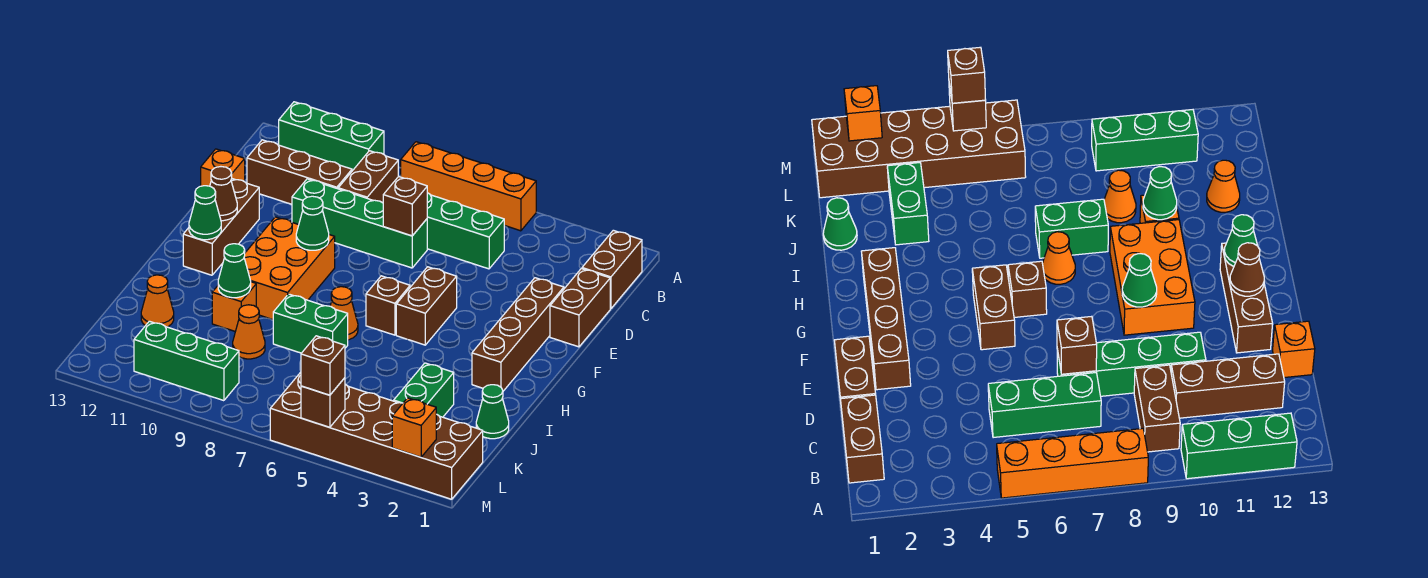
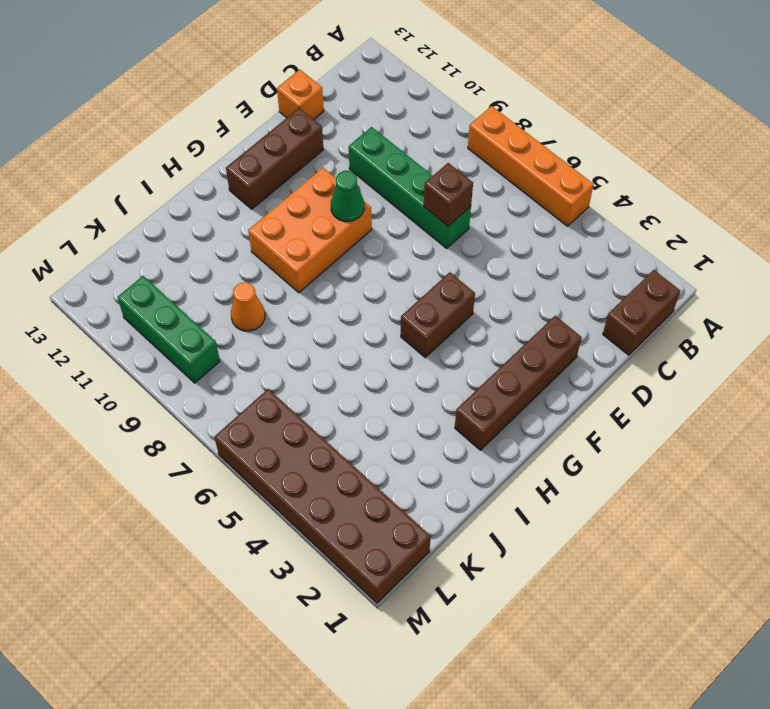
none -> green brick A10:A12 level 1
none -> brown brick B9:C9 level 1
none -> green brick C5:C7 level 1
none -> brown brick C10:C12 level 1

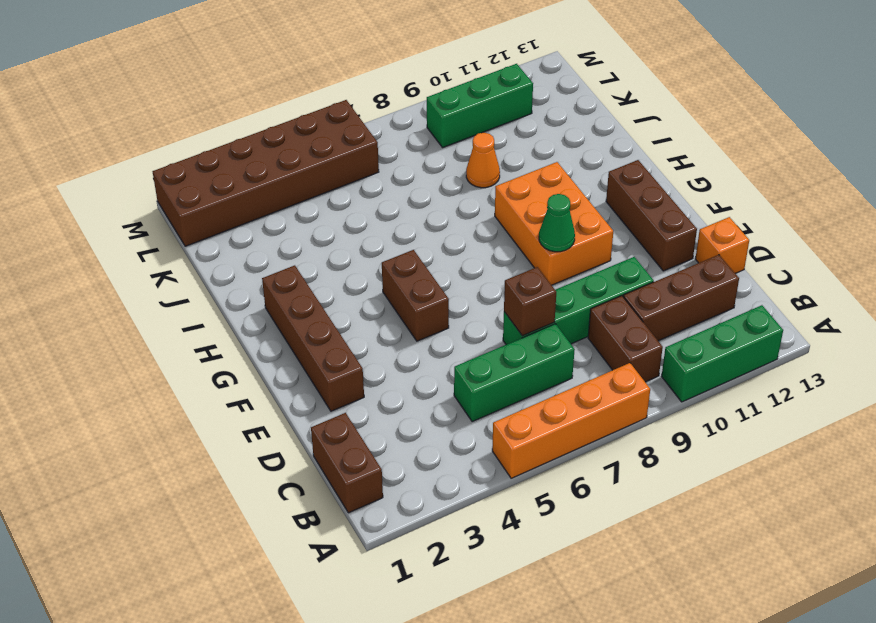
none -> brown brick D1:E1 level 1
none -> brown brick G6 level 1
none -> orange cone H7 level 1
none -> green brick I7:I8 level 1

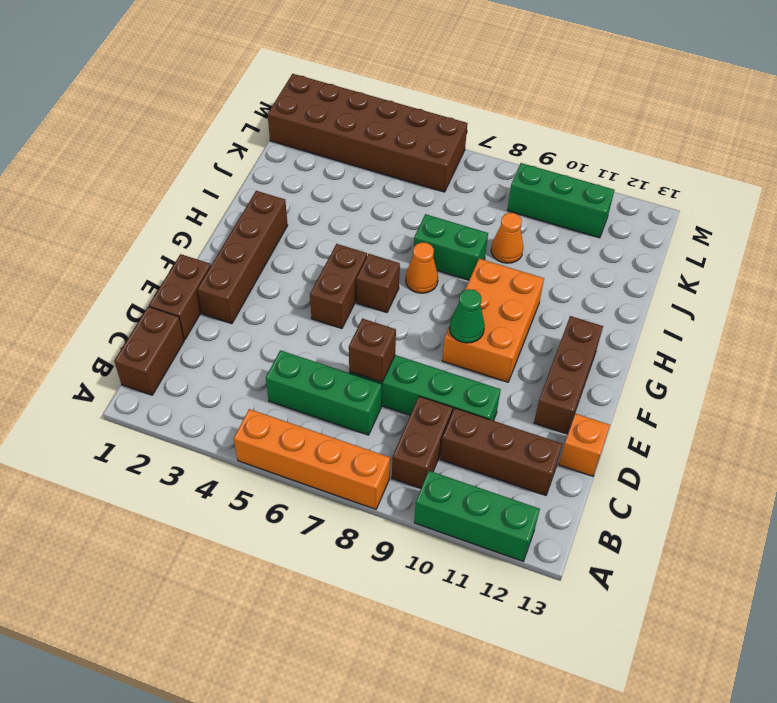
none -> orange brick I10 level 1
none -> green cone J1 level 1
none -> green brick J3:K3 level 1
none -> orange cone J12 level 1

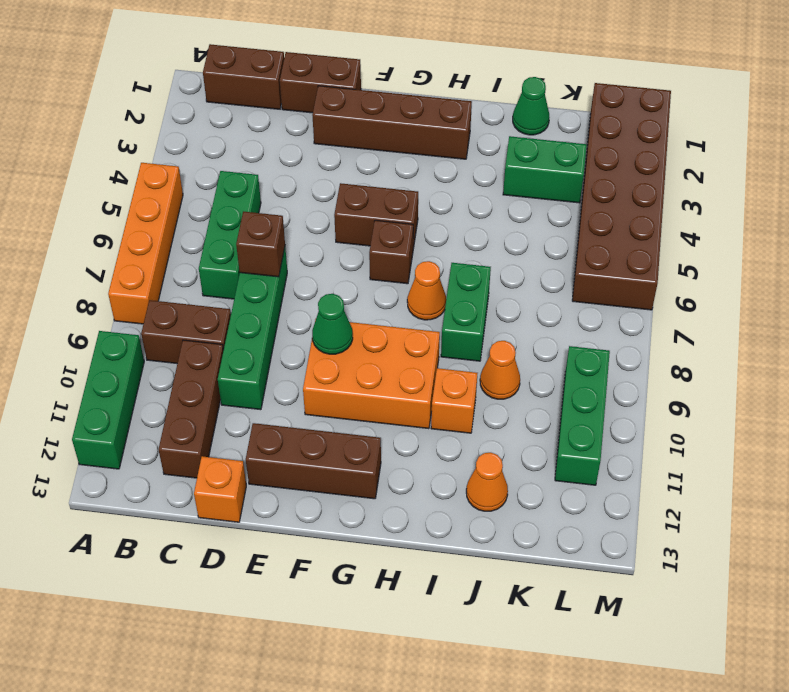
none -> brown cone F12 level 2
none -> green cone G12 level 2
none -> green cone I10 level 2
none -> orange brick M2 level 2

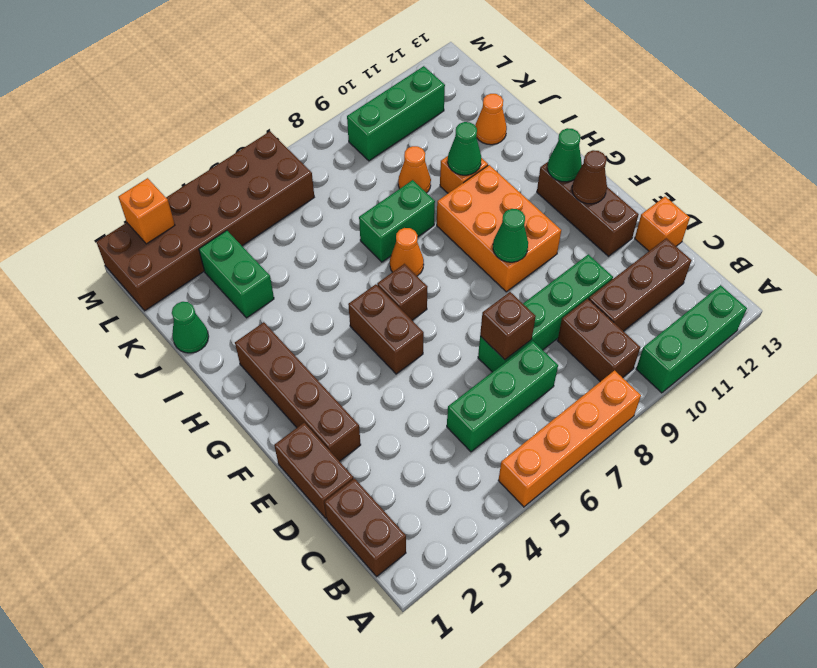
none -> brown brick M5 level 2
none -> brown brick M5 level 3

